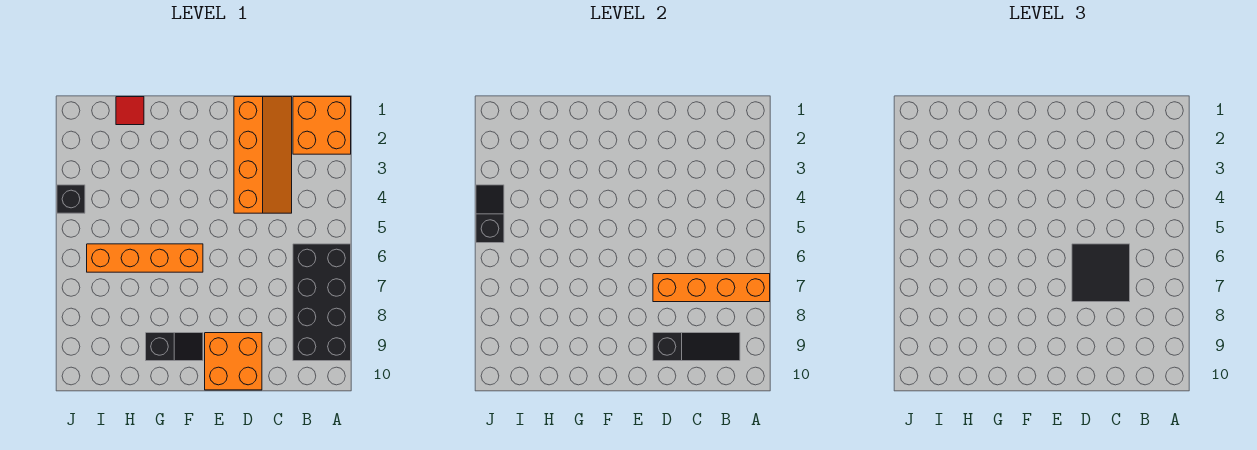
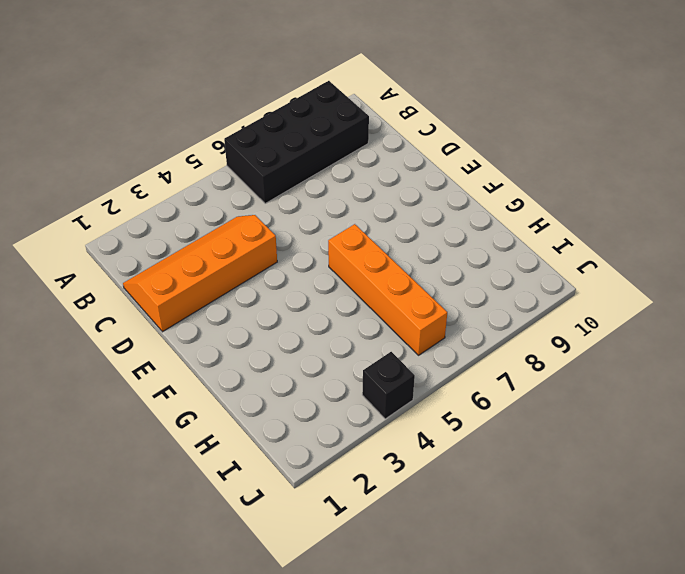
none -> orange brick A1:B2 level 1
none -> orange brick D9:E10 level 1
none -> black slope F9:G9 level 1 top G

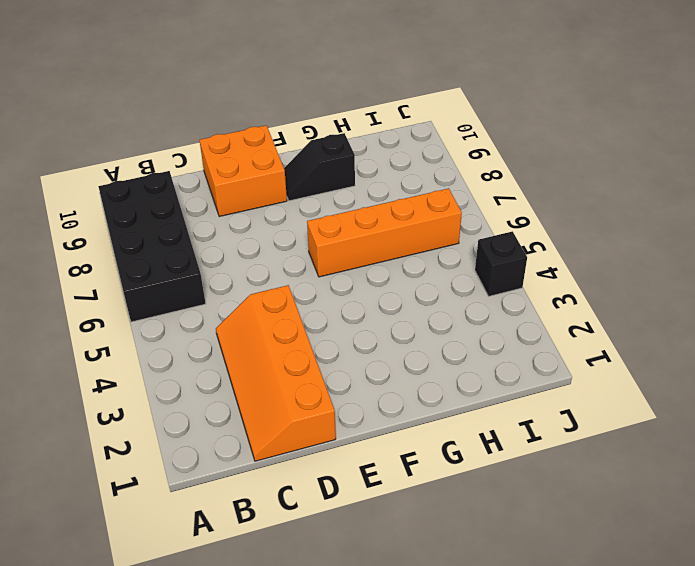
none -> orange brick A1:B2 level 1
none -> red tile H1 level 1
none -> orange brick A7:D7 level 2

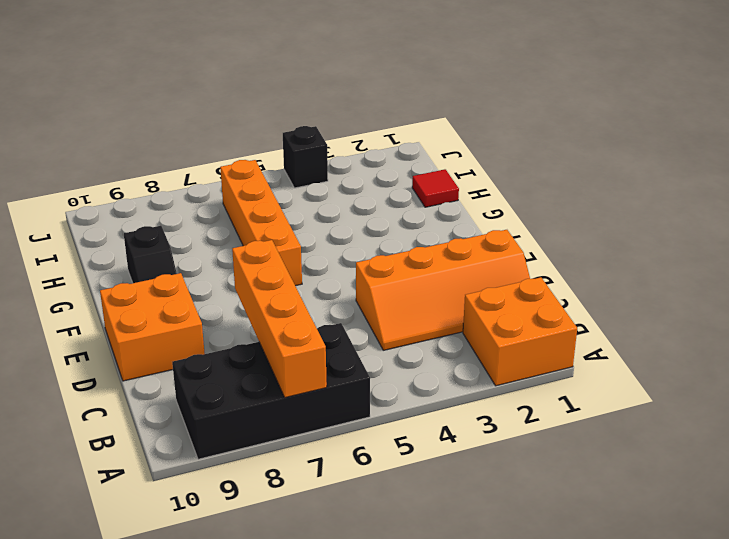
none -> black slope B9:D9 level 2 top D
none -> black slope J4:J5 level 2 top 5
none -> black tile C6:D7 level 3

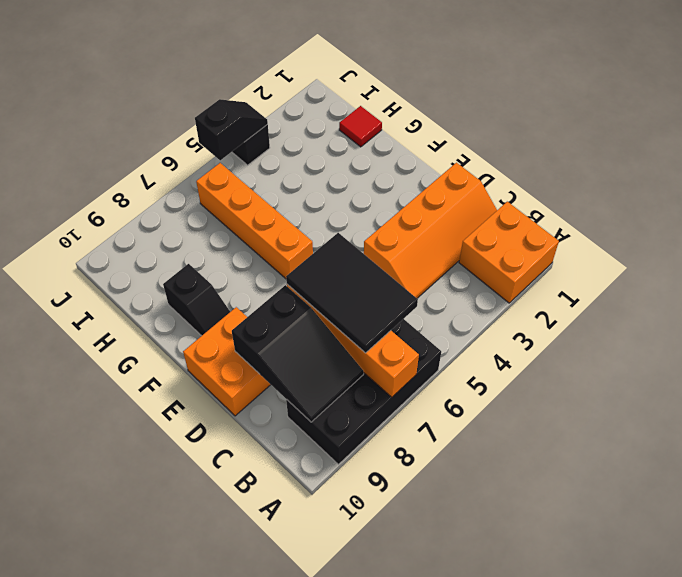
black tile B6:D7 level 3 -> black tile C6:D7 level 3
black slope B8:D9 level 2 top D -> black slope B9:D9 level 2 top D

